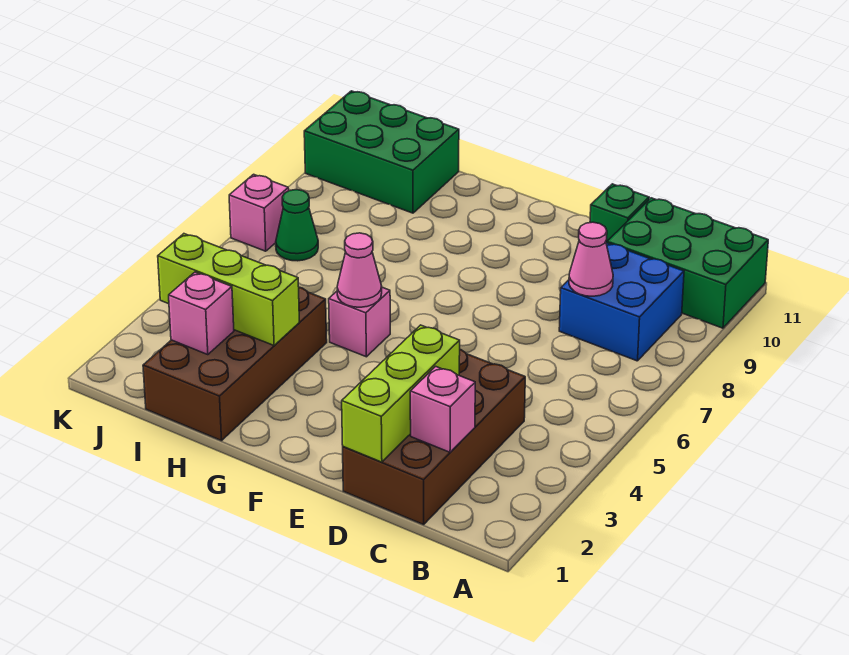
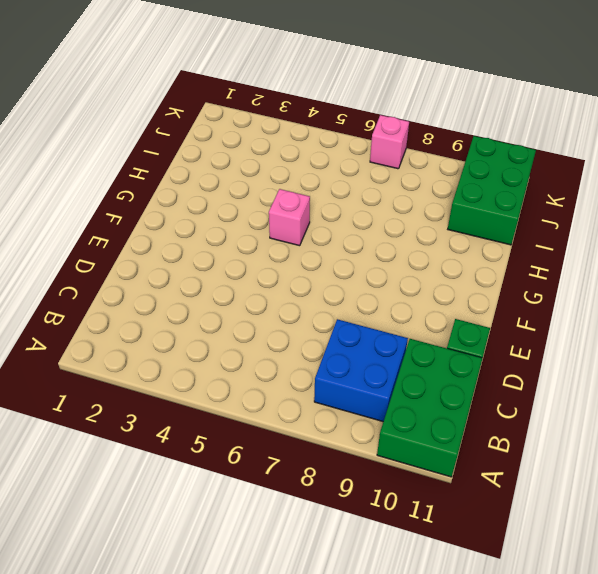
none -> brown brick C1:D4 level 1
none -> brown brick H1:I4 level 1
none -> green cone J7 level 1

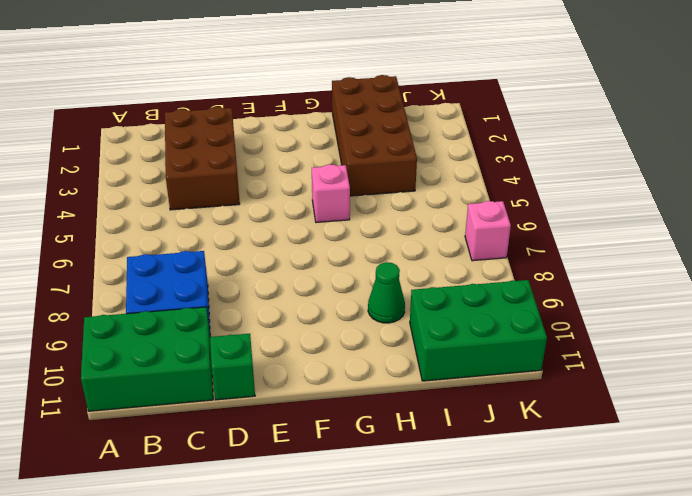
brown brick C2:D4 level 1 -> brown brick C1:D4 level 1
green cone H9 level 1 -> green cone J7 level 1
none -> pink brick C2 level 2
none -> pink cone C8 level 2
none -> lime brick D1:D3 level 2

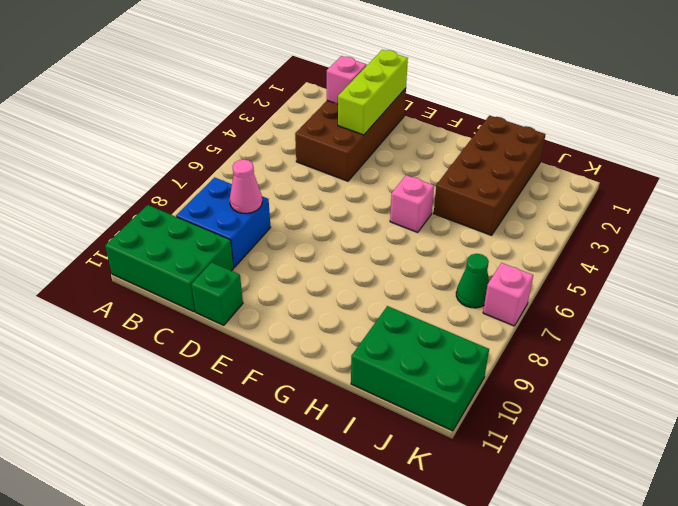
none -> pink cone G5 level 2
none -> lime brick H3:J3 level 2
none -> pink brick I2 level 2

